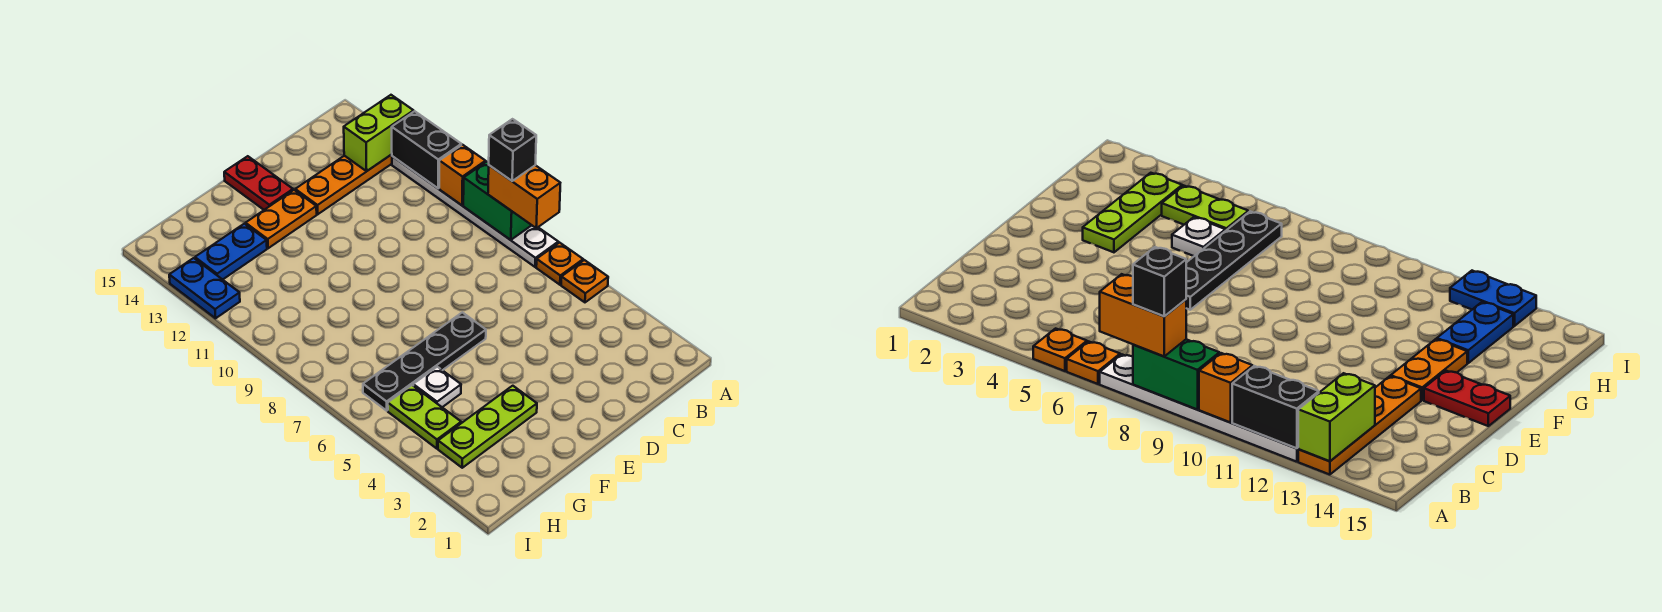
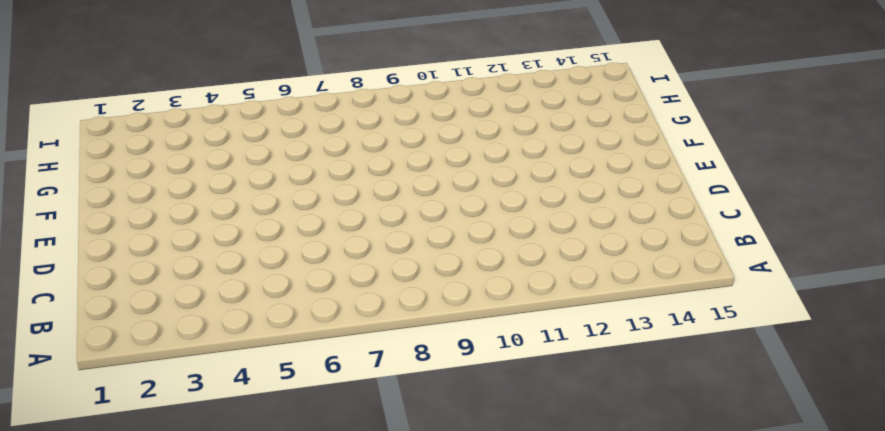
none -> orange plate A5 level 1
none -> orange plate A6 level 1
none -> white plate A7:A12 level 1

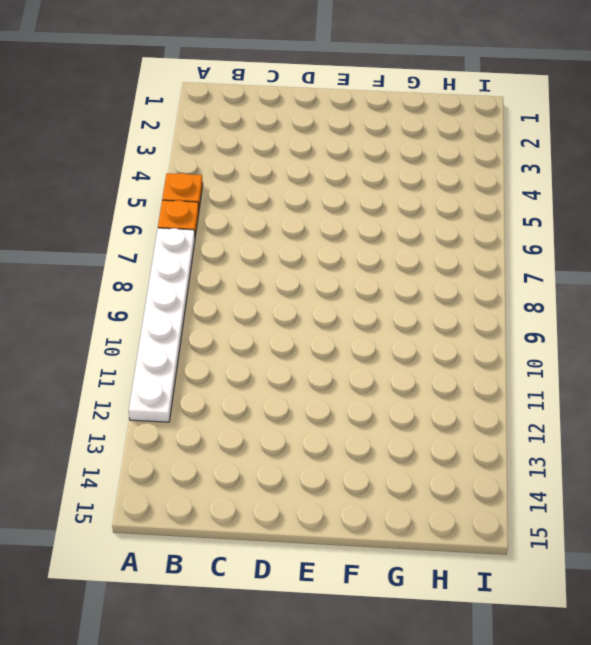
none -> orange plate A13:D13 level 1
none -> black plate E6:H6 level 1
none -> orange plate E13:F13 level 1

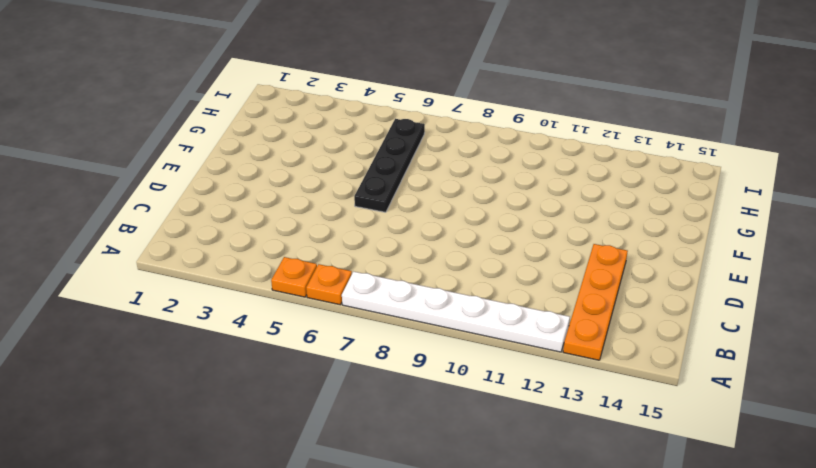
none -> orange plate E13:F13 level 1
none -> red plate E14:E15 level 1
none -> lime plate F3:H3 level 1

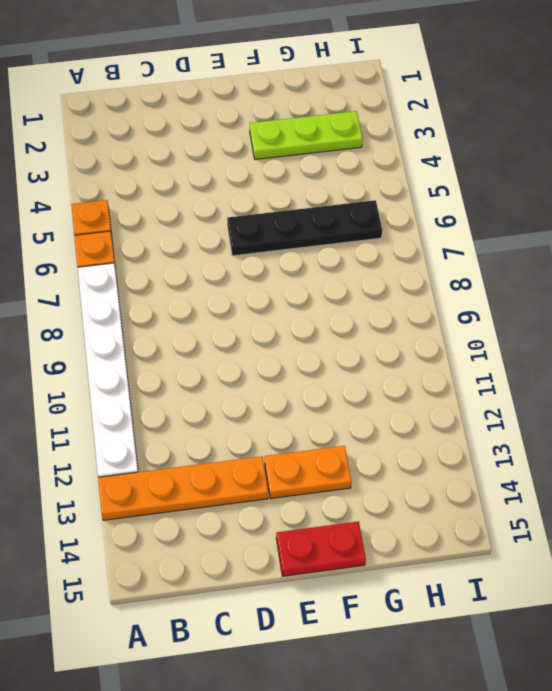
red plate E15:F15 level 1 -> red plate E14:E15 level 1
none -> white plate G5 level 1
none -> blue plate G13:H13 level 1
none -> lime plate H4:H5 level 1

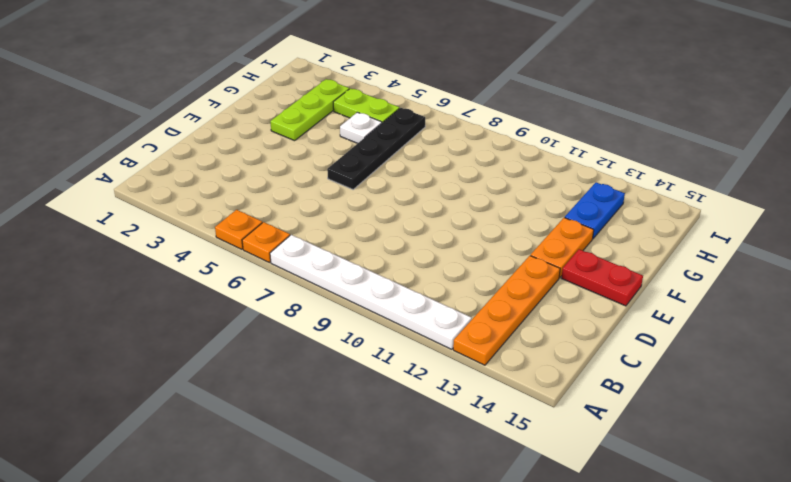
none -> blue plate I12:I13 level 1
none -> green brick A8:A9 level 2
none -> orange brick A10 level 2

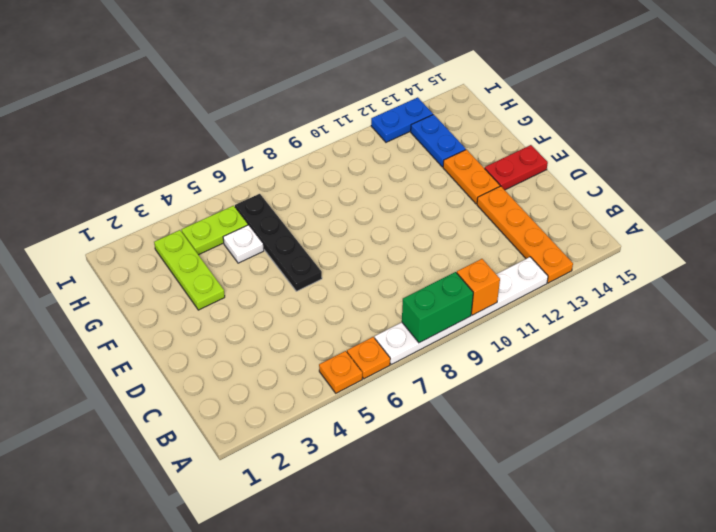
none -> black brick A11:A12 level 2
none -> lime brick A13:B13 level 2
none -> orange brick A7:A8 level 3

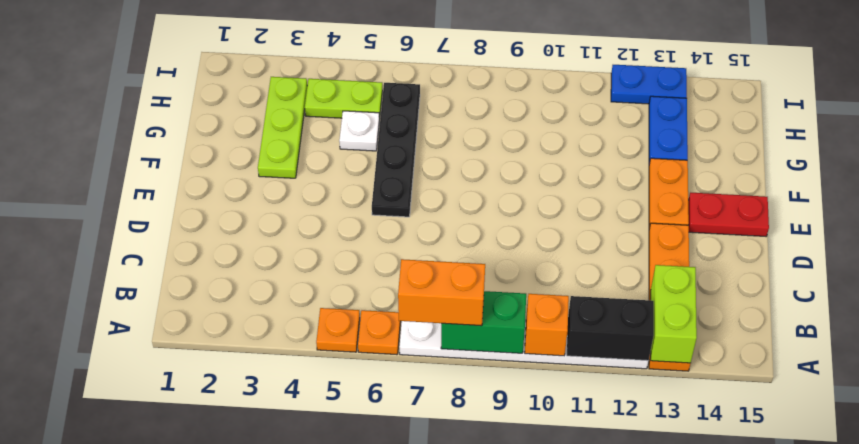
none -> black brick A8 level 4

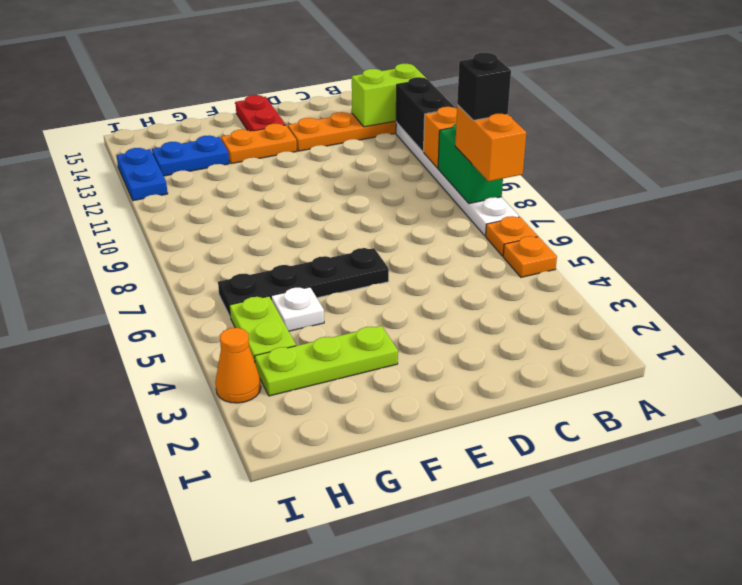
orange cone I3 level 1 -> none

